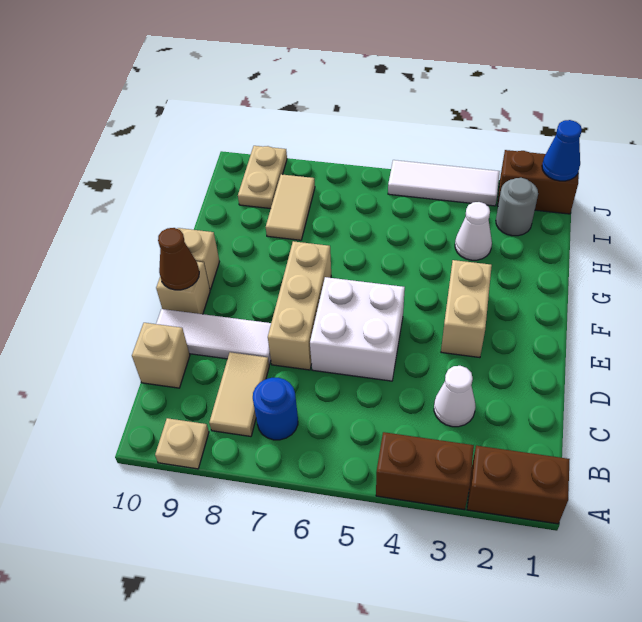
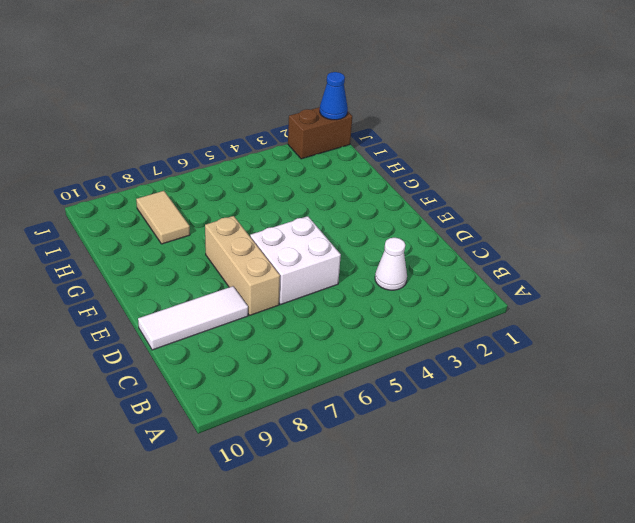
none -> brown brick A1:A2 level 1
none -> brown brick A3:A4 level 1
none -> tan plate A9 level 1

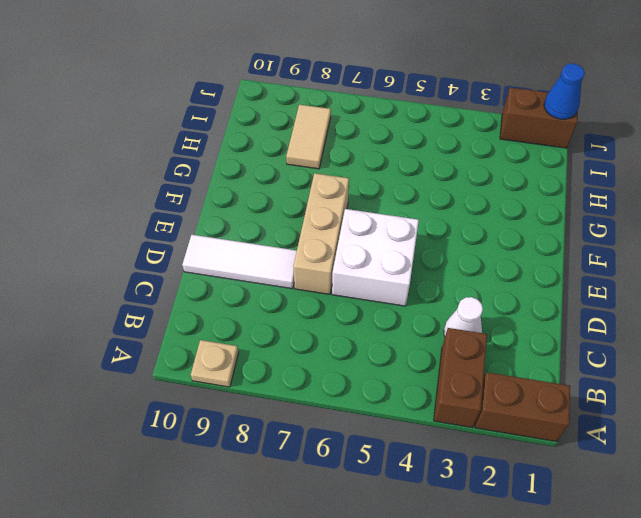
brown brick A3:B3 level 1 -> brown brick A3:A4 level 1
none -> blue round brick B7 level 1
none -> tan tile B8:C8 level 1
none -> tan brick C10 level 1

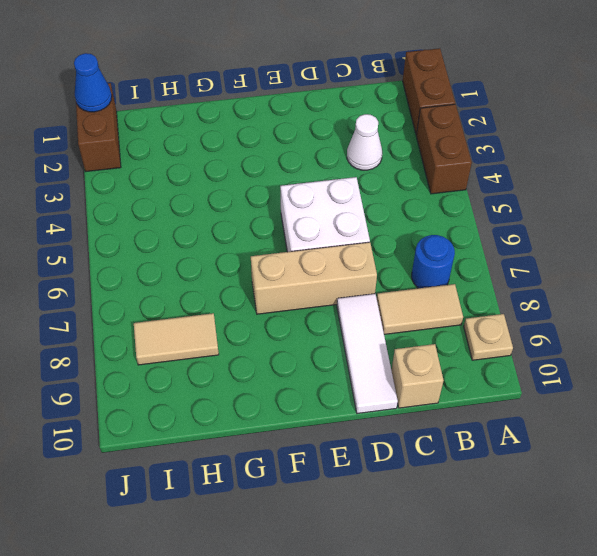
none -> tan brick E3:F3 level 1
none -> tan brick E10 level 1
none -> tan brick F10 level 1

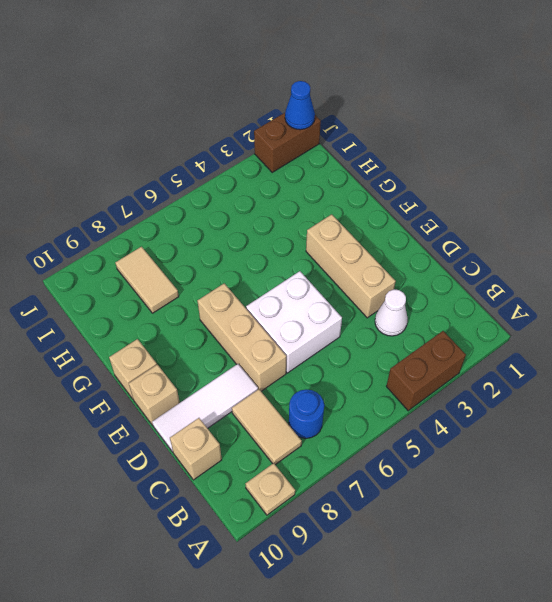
tan brick D3:F3 level 1 -> tan brick E3:F3 level 1
none -> brown brick A1:A2 level 1
none -> white cone H3 level 1
none -> grey round brick I2 level 1

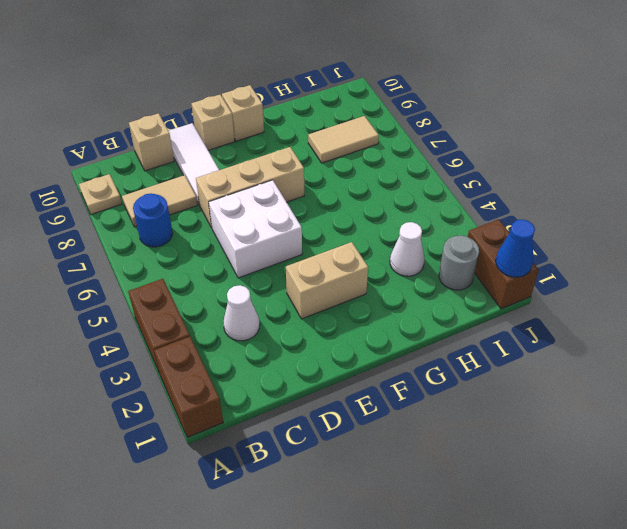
none -> tan plate I9:J9 level 1
none -> white tile J3:J5 level 1
none -> brown cone E10 level 2

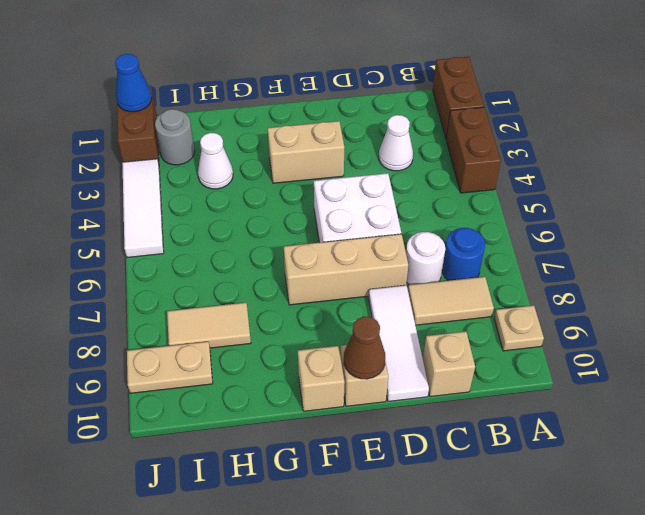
white round brick C7 level 1 -> none

